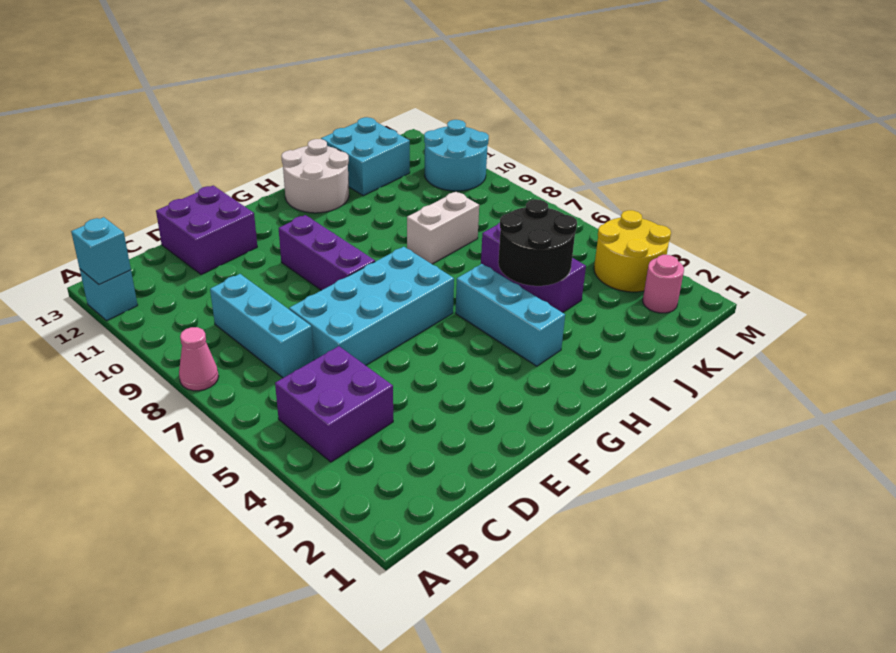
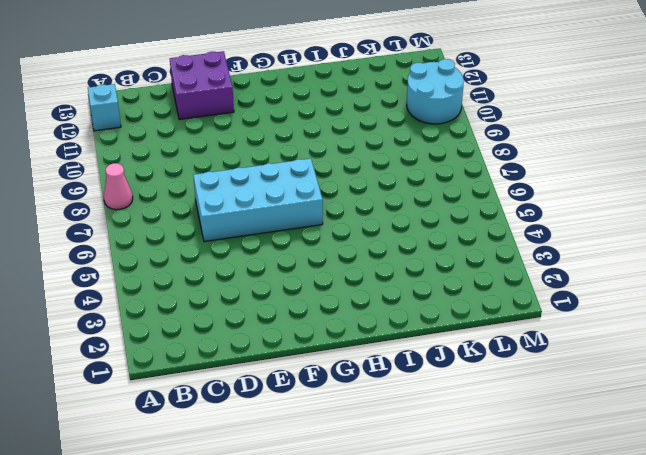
none -> purple brick B4:C5 level 1
none -> cyan brick C7:C9 level 1
none -> purple brick F8:F10 level 1

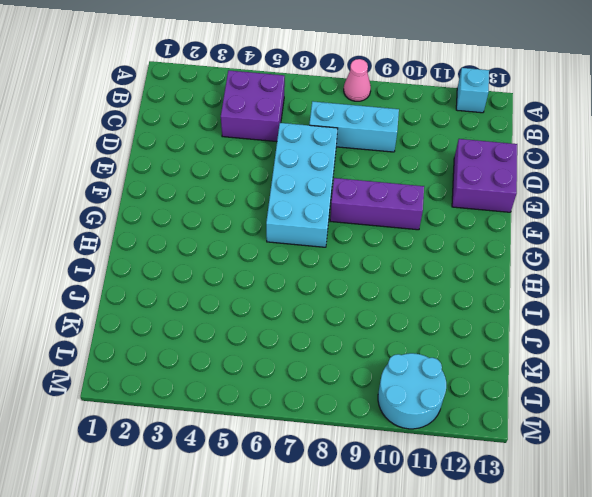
none -> cyan brick H3:H5 level 1
none -> white round brick H12:I13 level 1
none -> white brick I8:J8 level 1

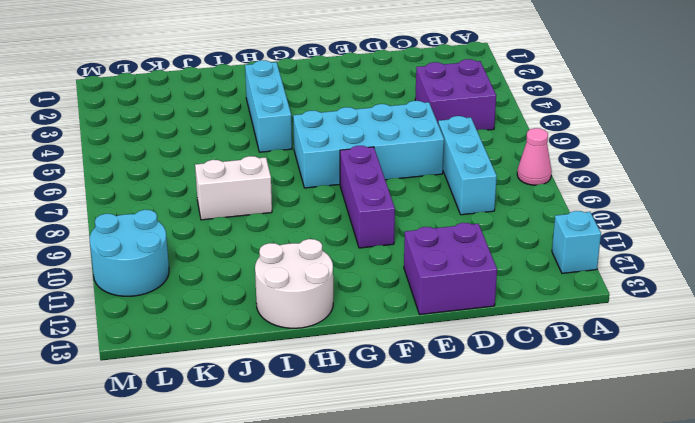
none -> purple brick J4:J6 level 1
none -> cyan brick J12:K13 level 1
none -> pink round brick L2 level 1

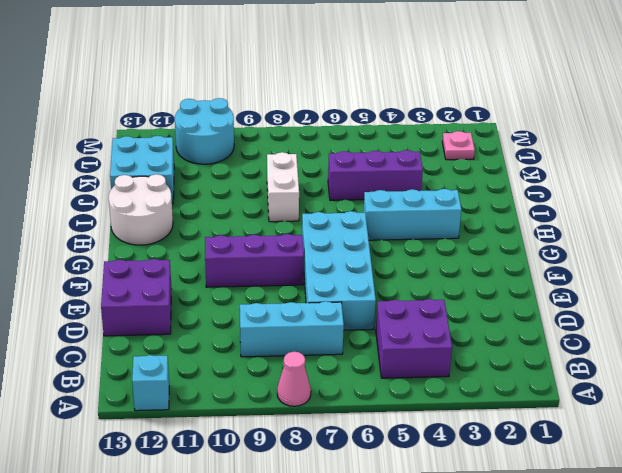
pink plate L2 level 1 -> pink round brick L2 level 1
none -> yellow round brick L3:M4 level 1
none -> cyan brick A12 level 2
none -> black round brick I4:J5 level 2

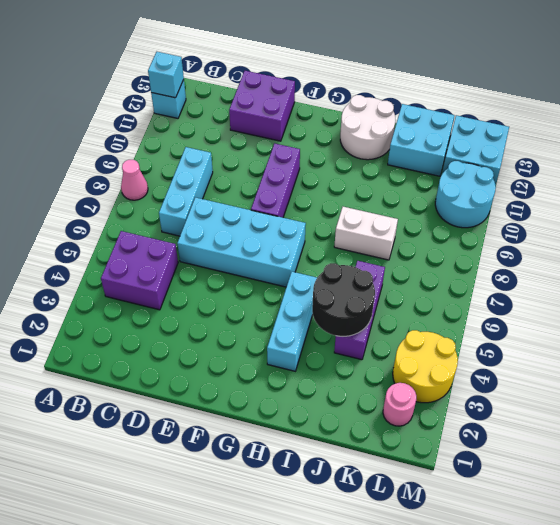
cyan brick L12:M13 level 1 -> none

